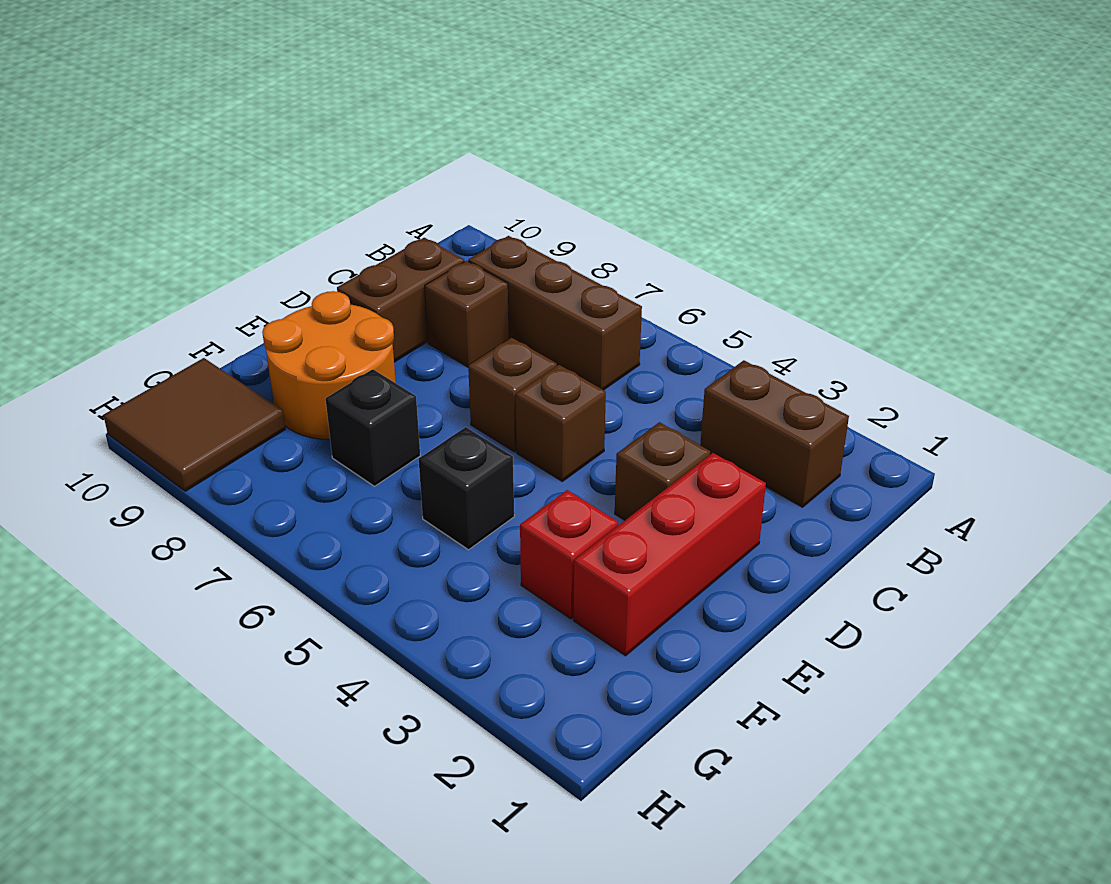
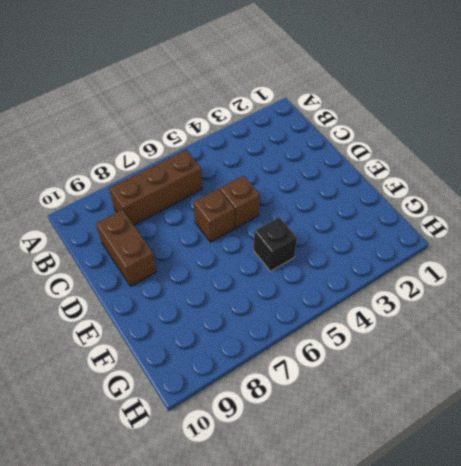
none -> brown brick B2:B3 level 1
none -> brown brick C8 level 1
none -> red brick D2:F2 level 1

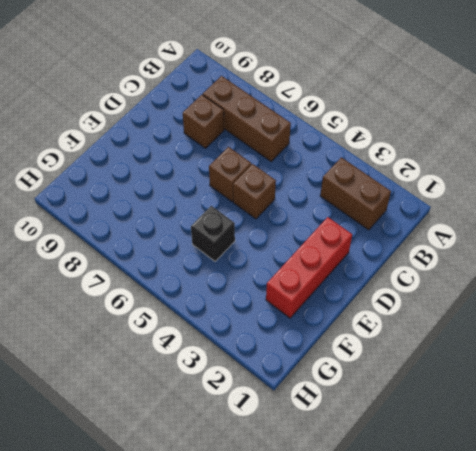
none -> brown brick C9:D9 level 1
none -> brown brick D3 level 1
none -> orange round brick E8:F9 level 1

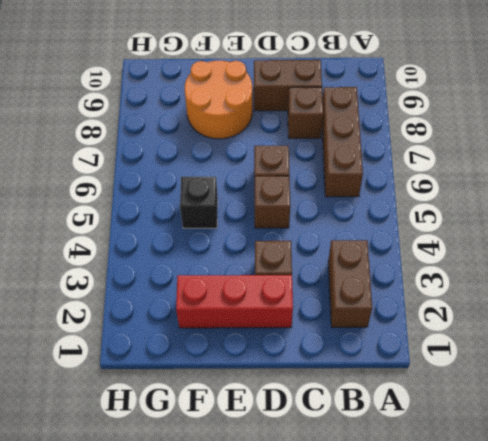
none -> red brick F3 level 1
none -> black brick F7 level 1
none -> brown tile G9:H10 level 1

